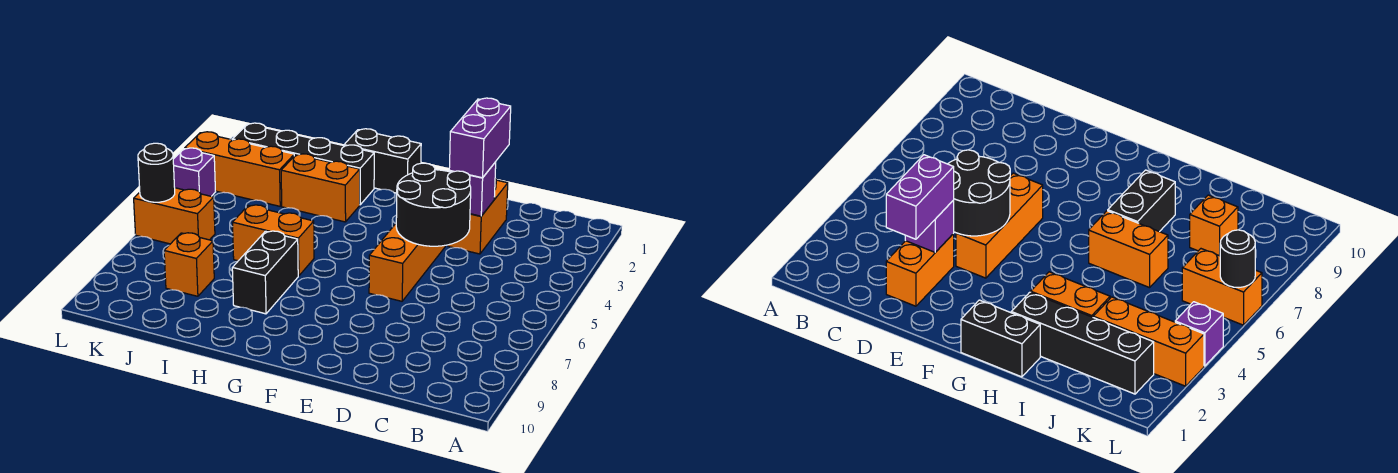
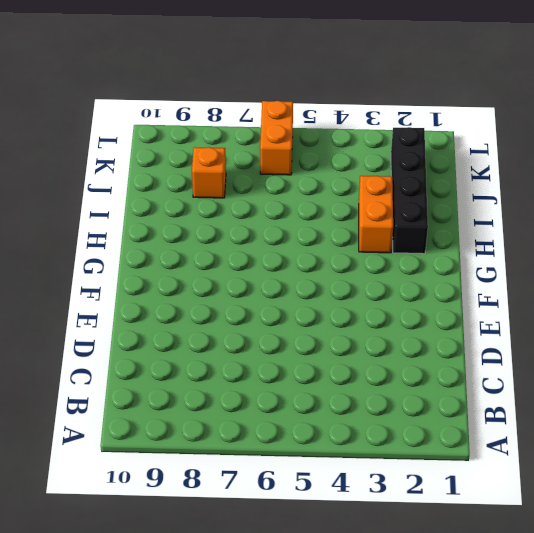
none -> orange brick D2:D3 level 1
none -> orange brick E4:E6 level 1
none -> black brick G1:H1 level 1

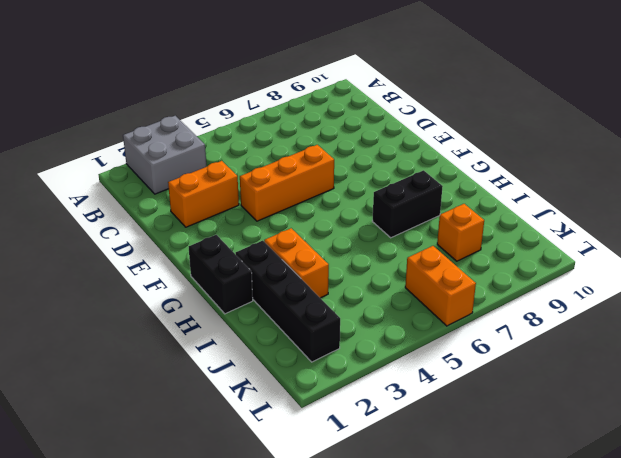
grey brick A2:B3 level 1 -> none
none -> orange brick H6:I6 level 1
none -> orange brick J3:L3 level 1
none -> purple brick L4 level 1

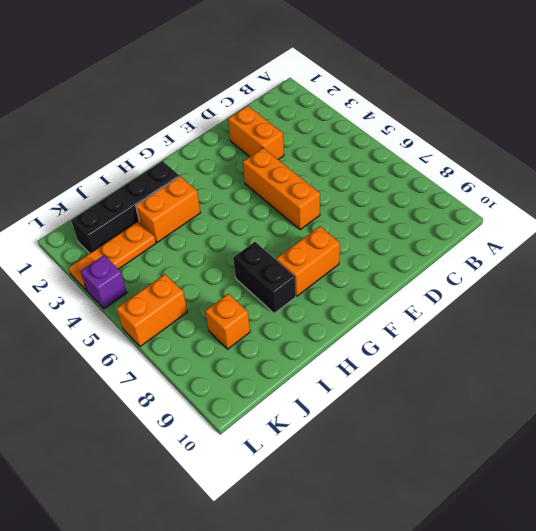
orange brick F8:G8 level 1 -> orange brick H6:I6 level 1
orange plate J3:L3 level 1 -> orange brick J3:L3 level 1
none -> black brick G1:H1 level 1
none -> purple brick D3 level 2
none -> black round brick D4:E5 level 2

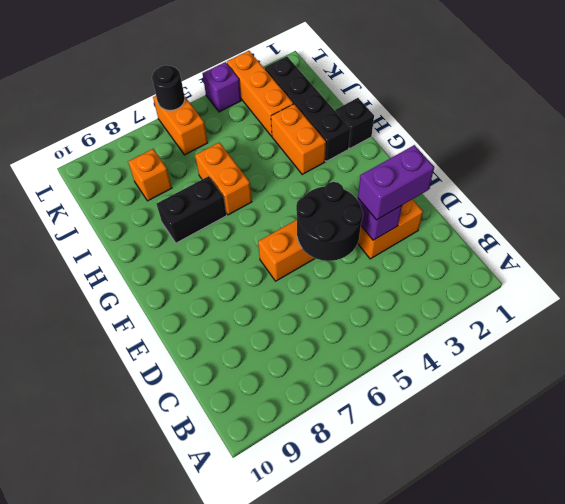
black brick H1 level 1 -> black brick G1:H1 level 1

